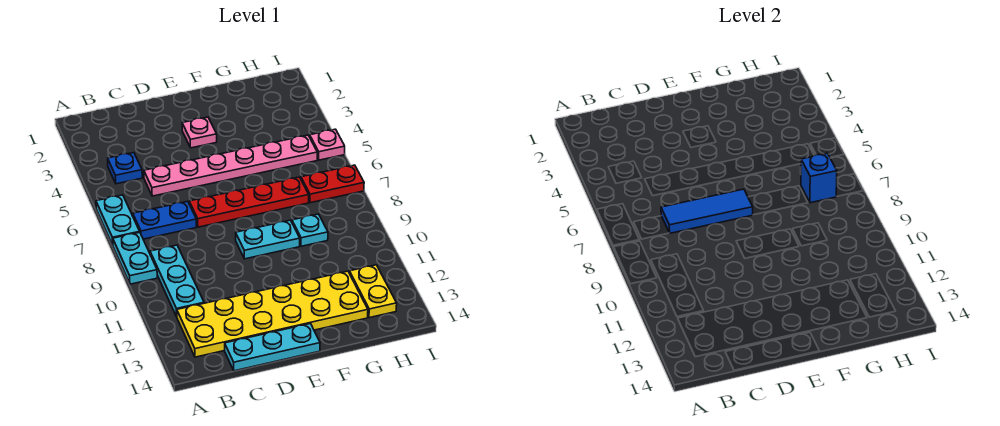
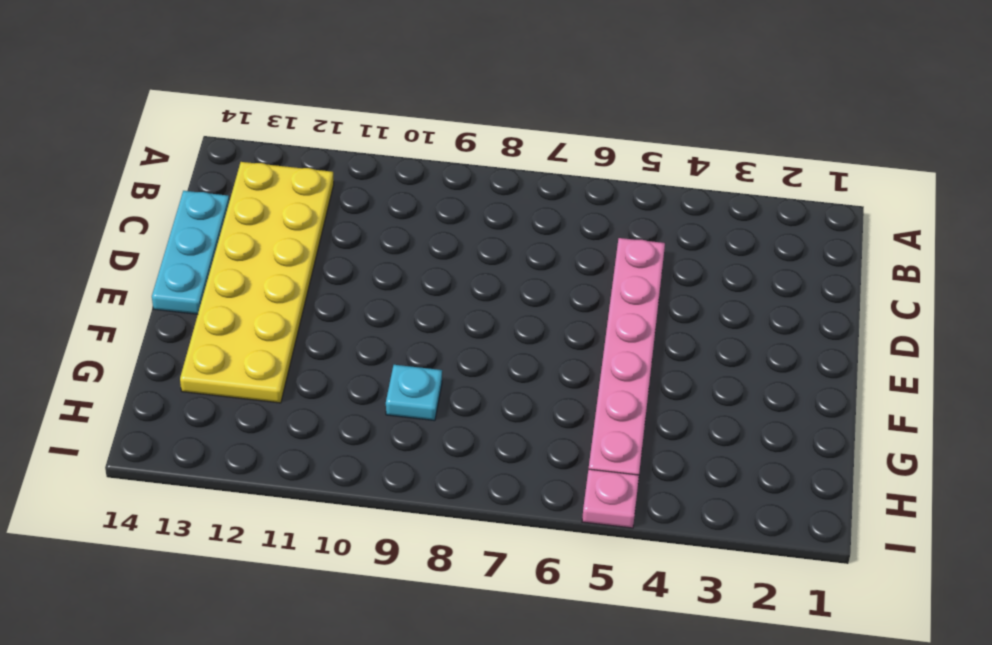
none -> cyan plate A6:A7 level 1
none -> cyan plate A8:A9 level 1
none -> blue plate B4 level 1

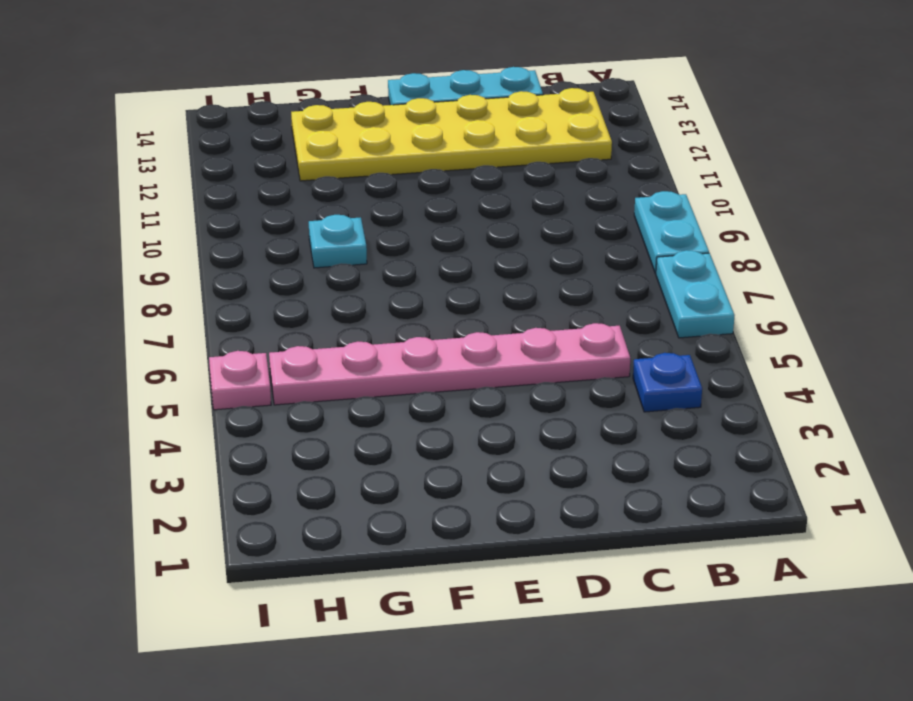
none -> blue plate B7:C7 level 1
none -> cyan plate B9:B11 level 1
none -> red plate D7:G7 level 1

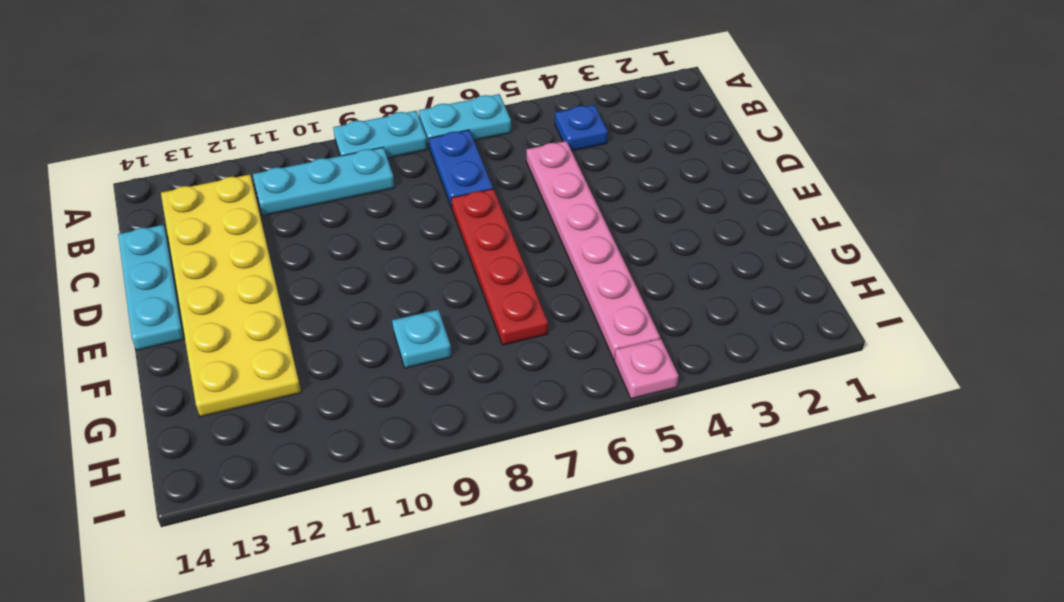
none -> pink plate E3 level 1
none -> cyan plate E9:F9 level 1
none -> red plate H7:I7 level 1

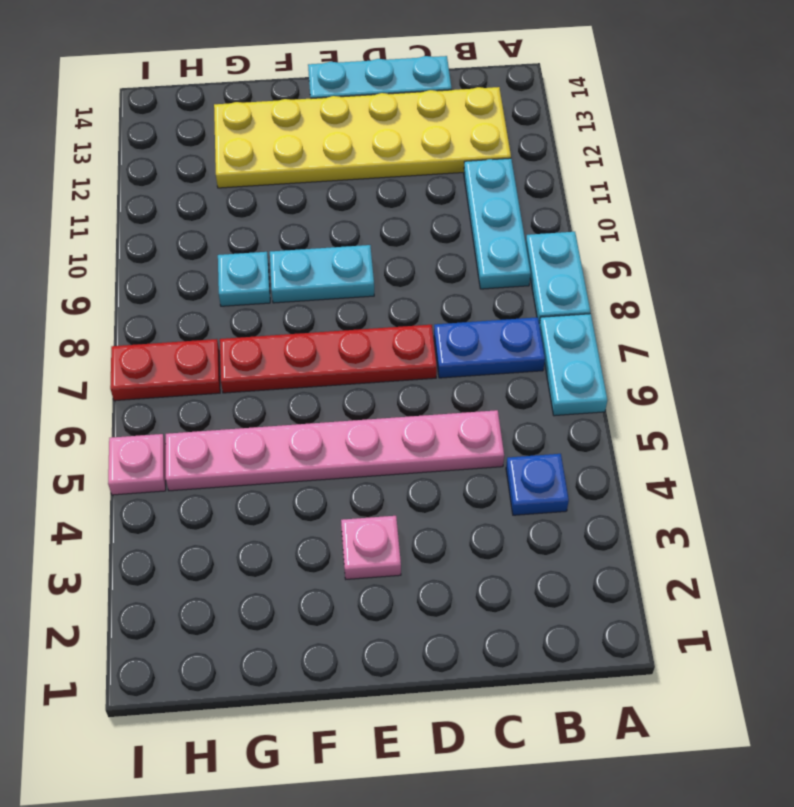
none -> yellow plate H12:H13 level 1
none -> blue tile C7:E7 level 2
none -> blue brick H7 level 2

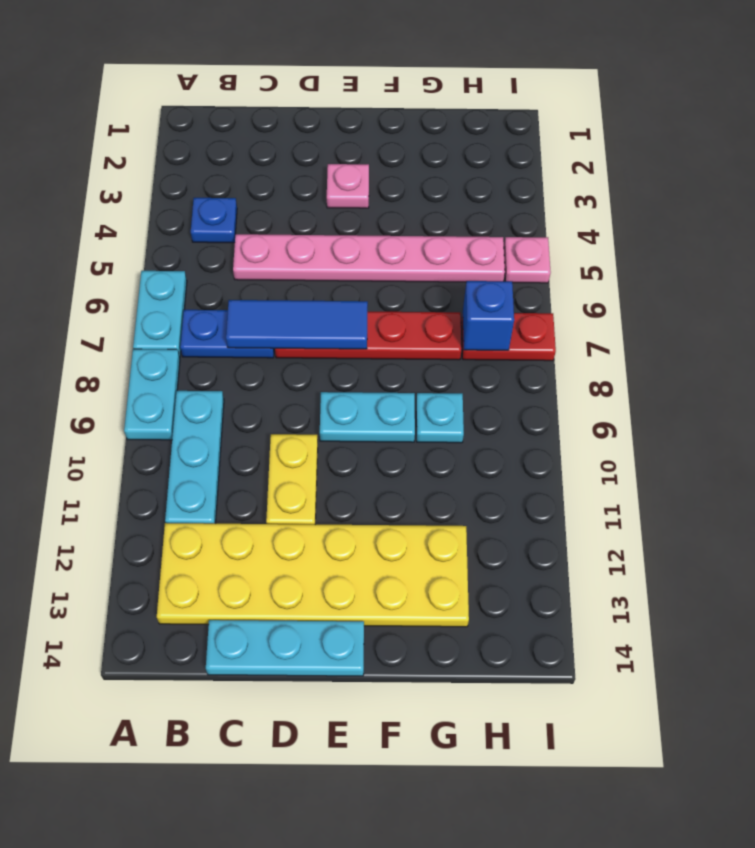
yellow plate D10:D11 level 1 -> yellow plate H12:H13 level 1

